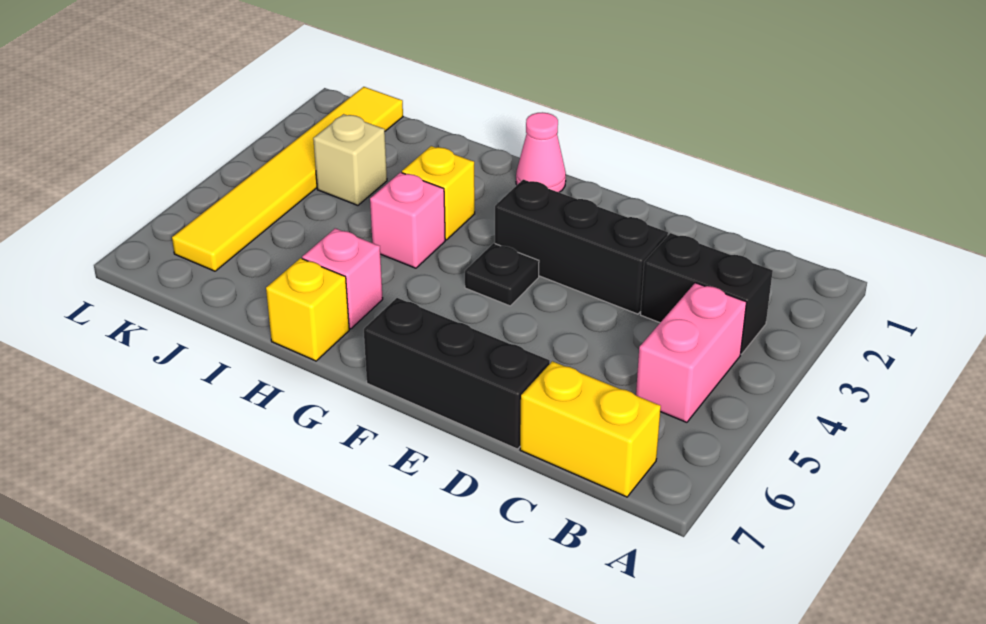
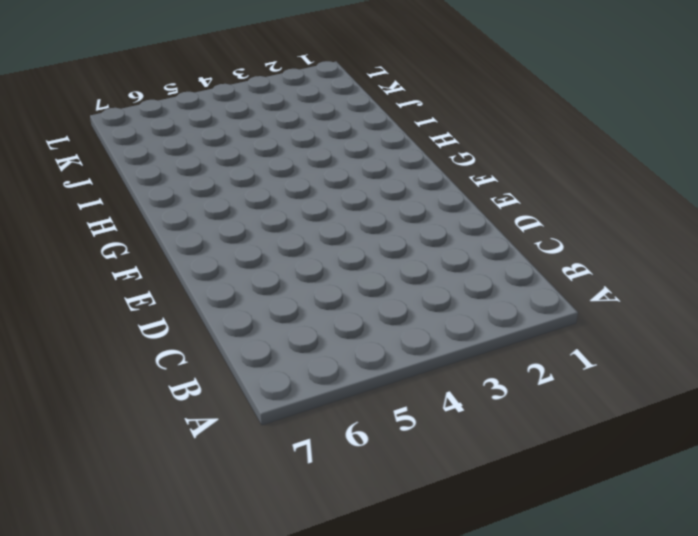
none -> black brick B3:C3 level 1
none -> pink brick B4:B5 level 1
none -> yellow brick B7:C7 level 1

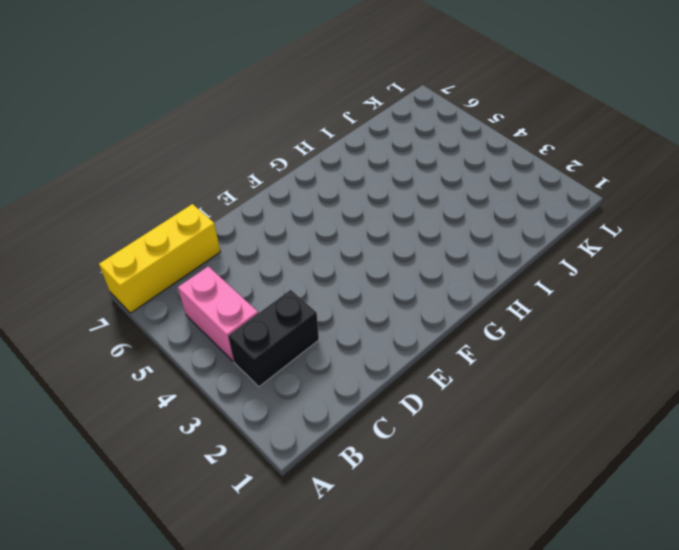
yellow brick A7:C7 level 1 -> yellow brick B7:C7 level 1
none -> black brick D3:F3 level 1
none -> black brick D7:F7 level 1
none -> black plate F4 level 1

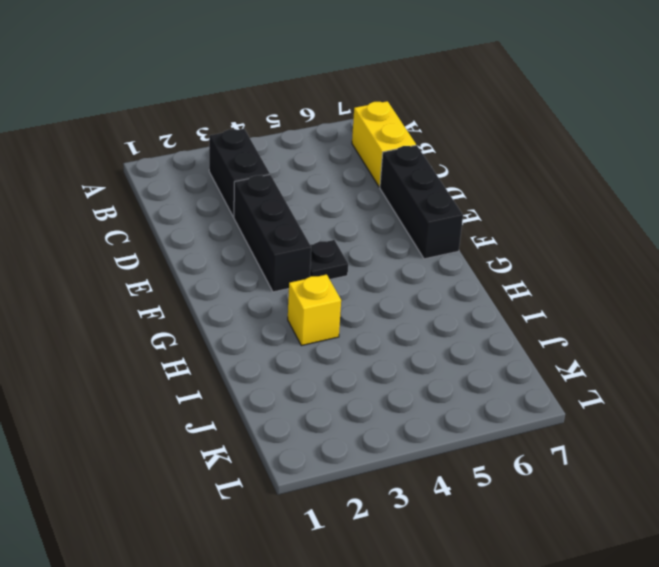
none -> pink brick B4:B5 level 1
none -> pink cone G1 level 1
none -> pink brick H4 level 1

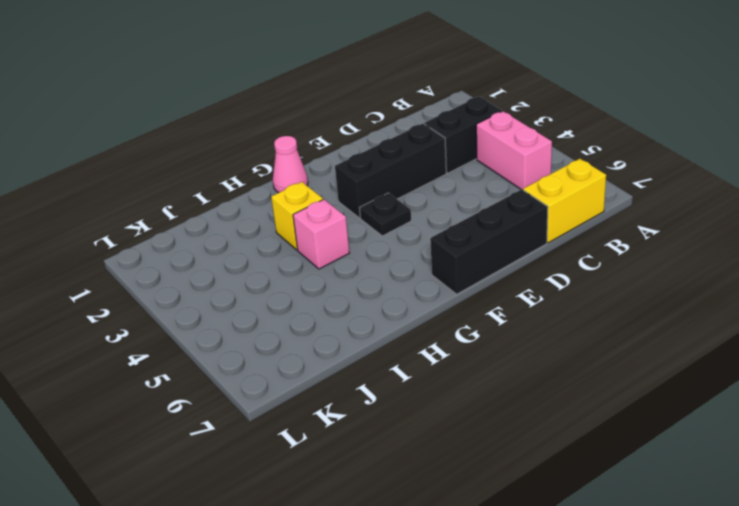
none -> pink brick H6 level 1
none -> yellow brick H7 level 1
none -> tan brick J3 level 1

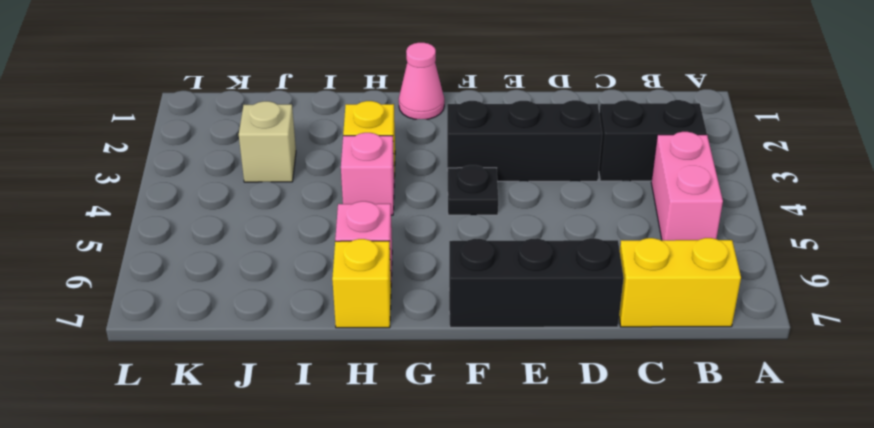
none -> yellow tile K1:K6 level 1

